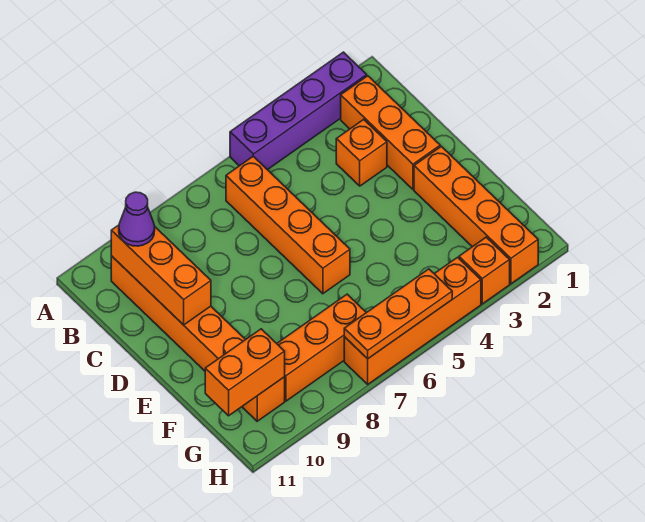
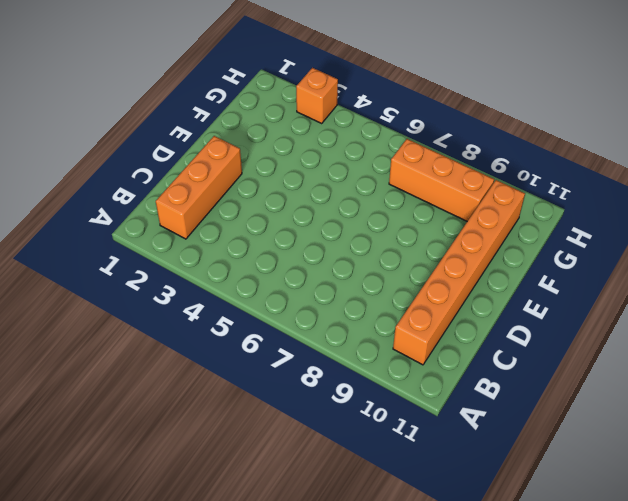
none -> purple brick A2:A5 level 1
none -> orange brick B6:E6 level 1
none -> orange brick C3 level 1

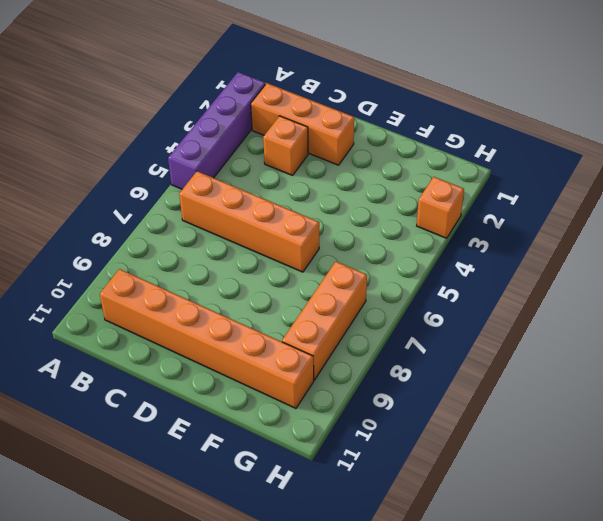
none -> orange brick E2:H2 level 1
none -> orange brick H4:H7 level 1
none -> orange brick B10:D10 level 2

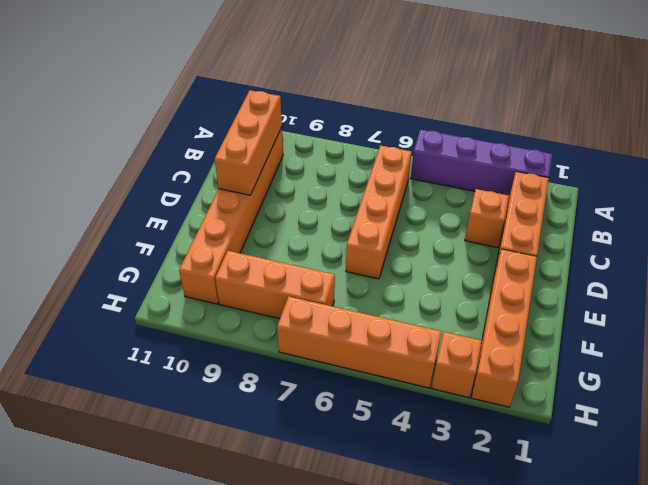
none -> orange brick G10:G11 level 2
none -> orange plate H5:H7 level 2
none -> purple cone B10 level 3

